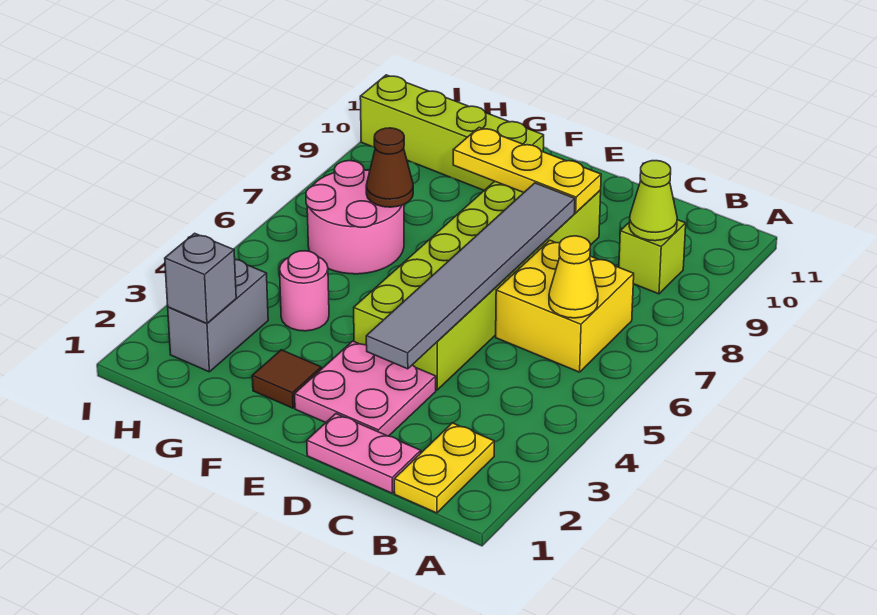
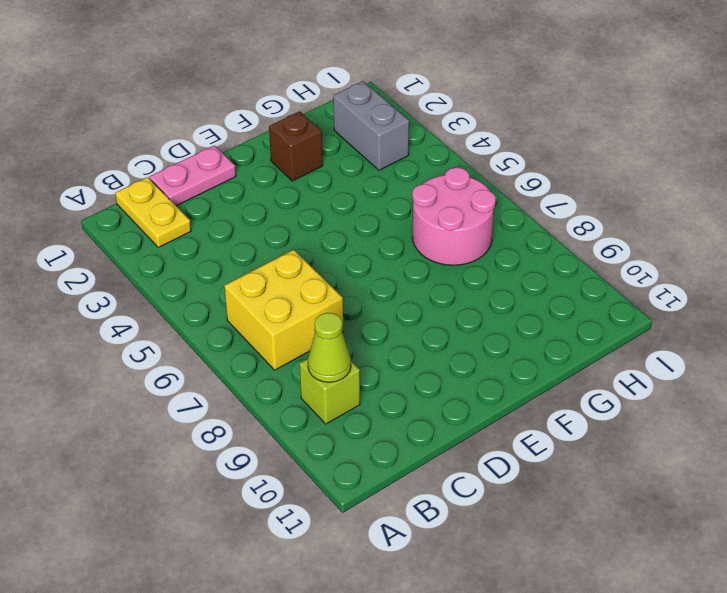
brown brick F2 level 1 -> brown tile F2 level 1
none -> pink plate D2:E3 level 1
none -> lime brick D4:E9 level 1
none -> lime brick F10:I10 level 1

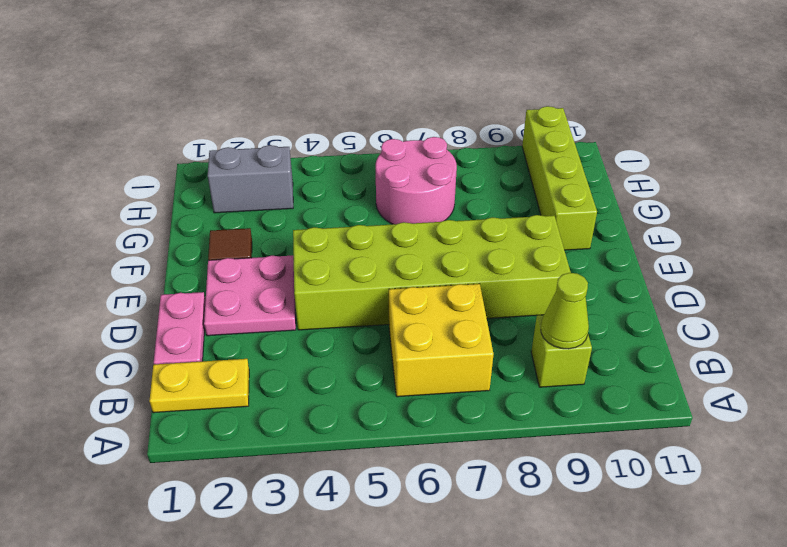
none -> pink round brick G4 level 1
none -> yellow cone B6 level 2
none -> grey tile D3:D8 level 2

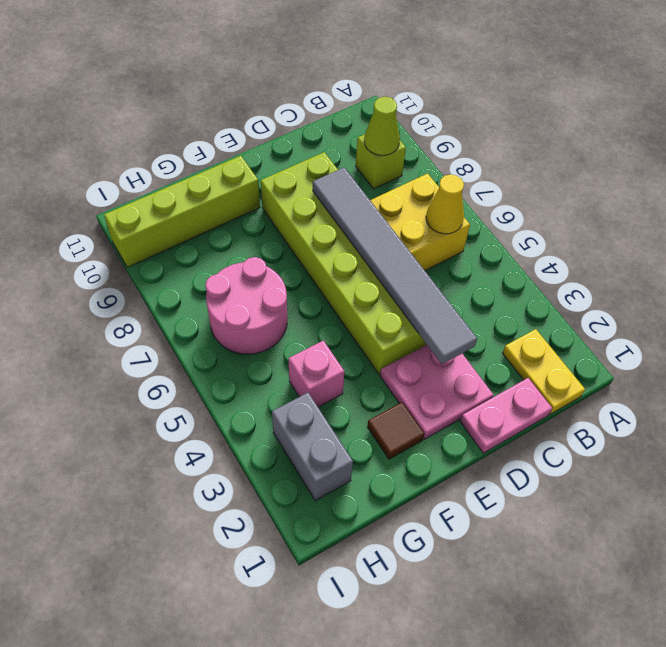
pink brick G4 level 1 -> pink round brick G4 level 1
none -> yellow plate D9:F9 level 2
none -> brown cone G7 level 2
none -> grey brick H2 level 2

